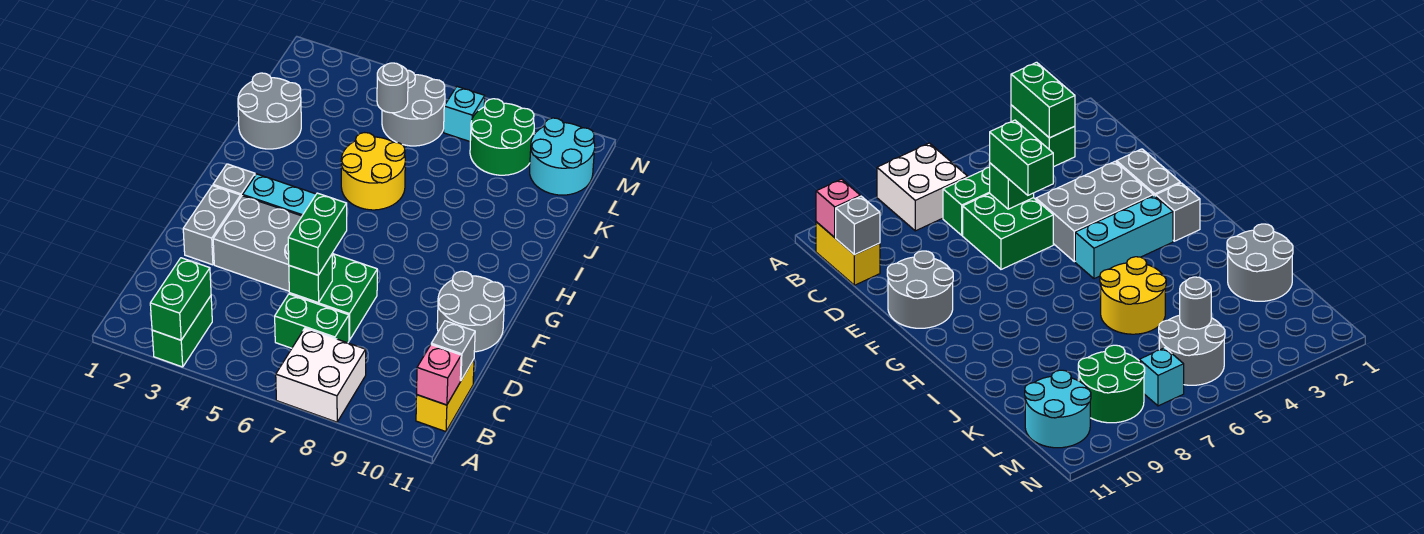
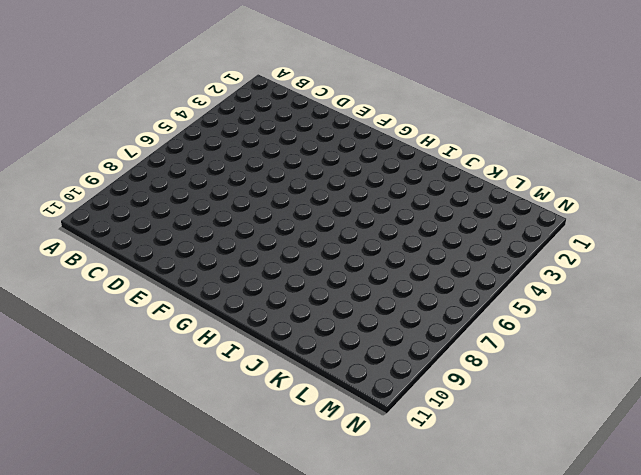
none -> green brick A3:B3 level 1
none -> white brick A7:B8 level 1
none -> yellow brick B11:C11 level 1

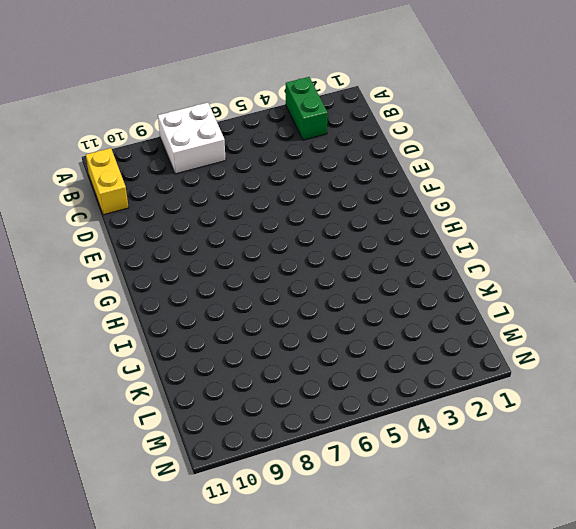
none -> green brick C6:C7 level 1
none -> green brick D6:E7 level 1
none -> grey brick E2:F2 level 1

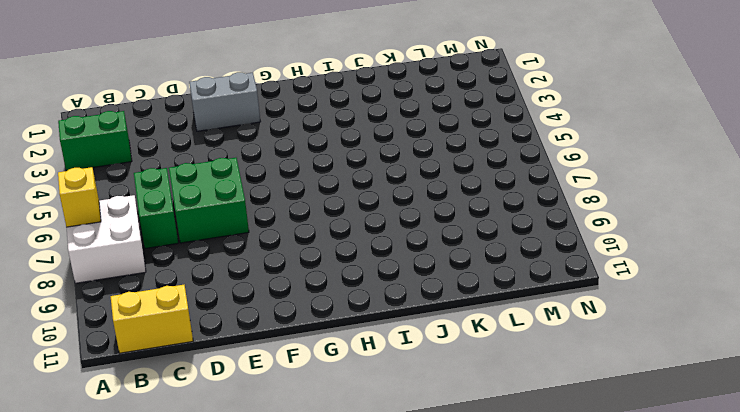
yellow brick A7 level 2 -> none
none -> grey brick E3:F5 level 1
none -> grey round brick E10:F11 level 1
none -> grey brick G2 level 1

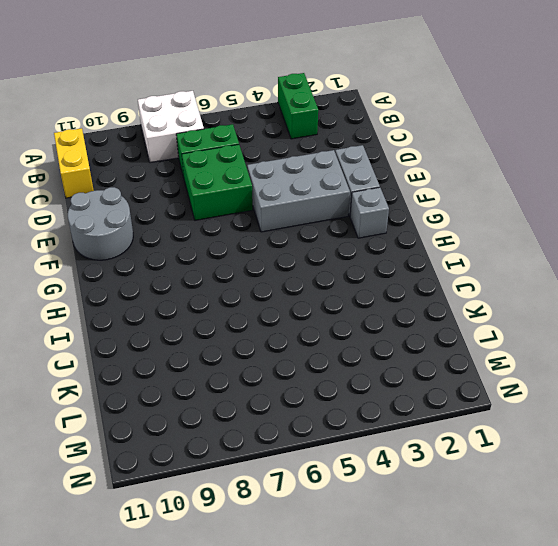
none -> cyan brick G3:G5 level 1
none -> yellow round brick I5:J6 level 1
none -> grey round brick J1:K2 level 1

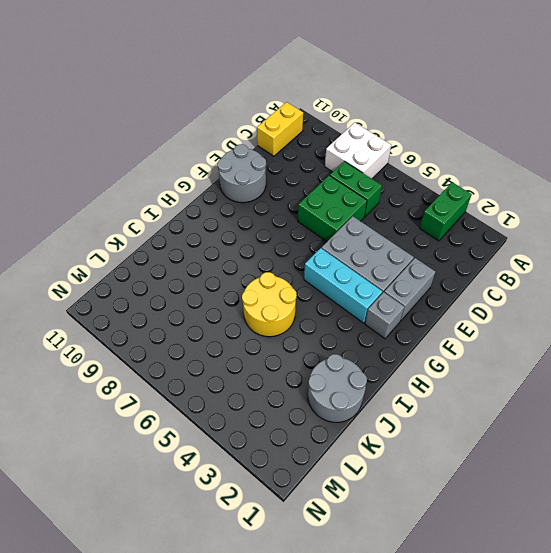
none -> grey round brick L5:M6 level 1
none -> green round brick L8:M9 level 1
none -> cyan round brick L10:M11 level 1

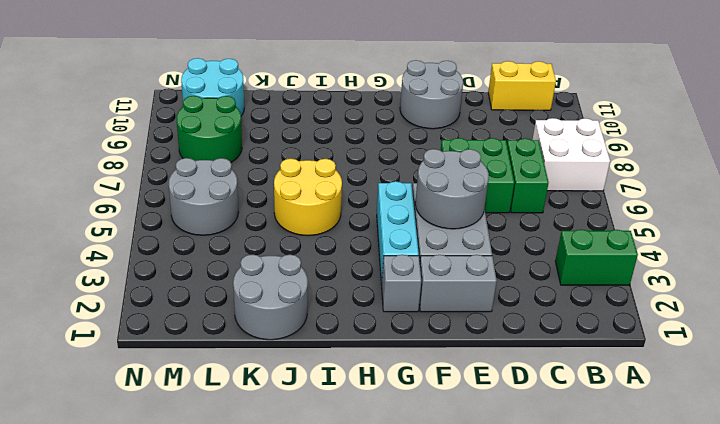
grey round brick E4:F5 level 2 -> none
none -> cyan brick M7 level 1
none -> green brick A3:B3 level 2
none -> pink brick B11 level 2

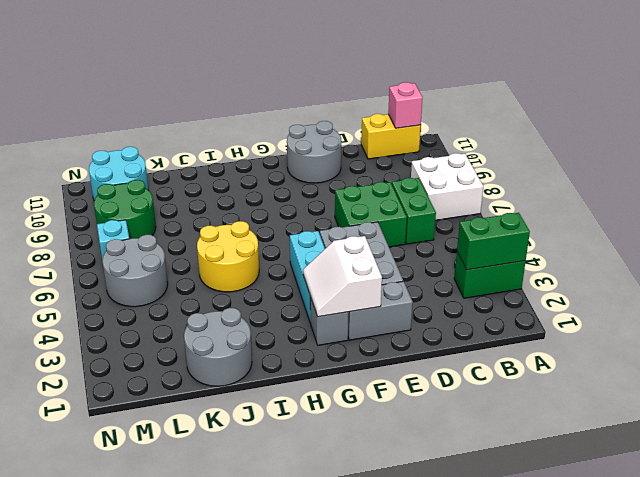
white slope F2:G3 level 2 top F -> none
none -> grey brick C11 level 2
none -> green brick D6 level 2
none -> grey round brick L5 level 2

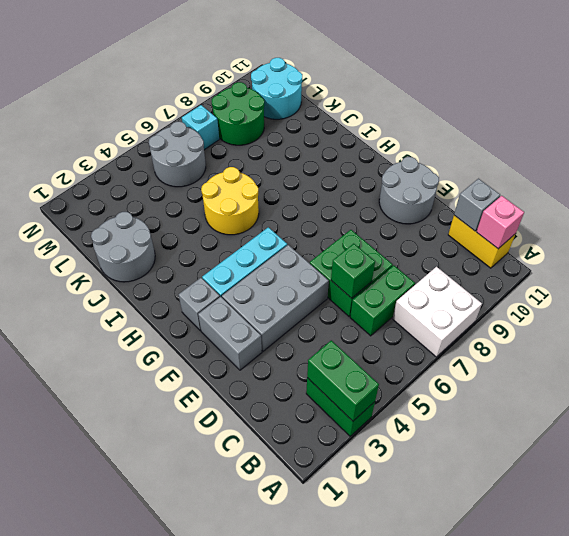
none -> grey round brick L5 level 2
none -> green brick D6:E6 level 3

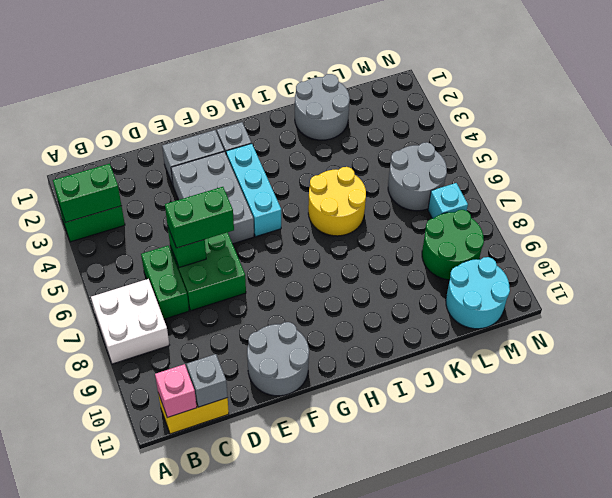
none -> grey round brick L5 level 2

